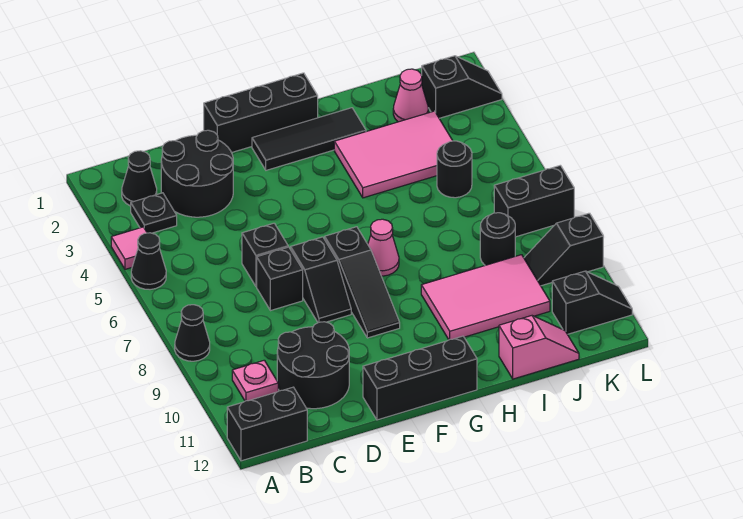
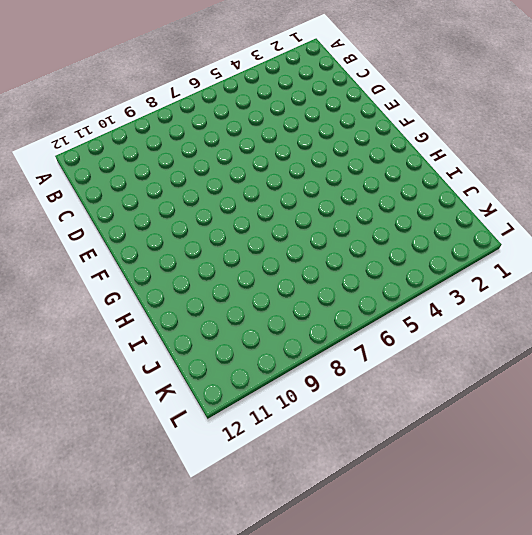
none -> pink tile A4 level 1
none -> black cone A5 level 1
none -> black cone A8 level 1

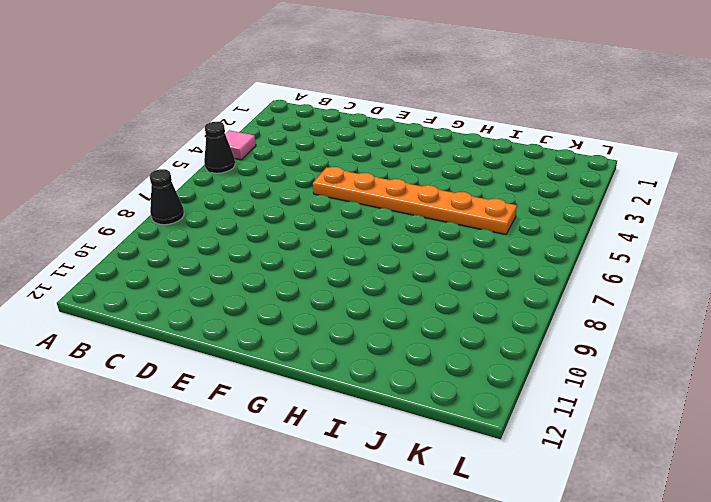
orange plate E5:J5 level 1 -> black round brick J5 level 1
none -> black brick A12:B12 level 1
none -> black cone B2 level 1
none -> black plate B3 level 1

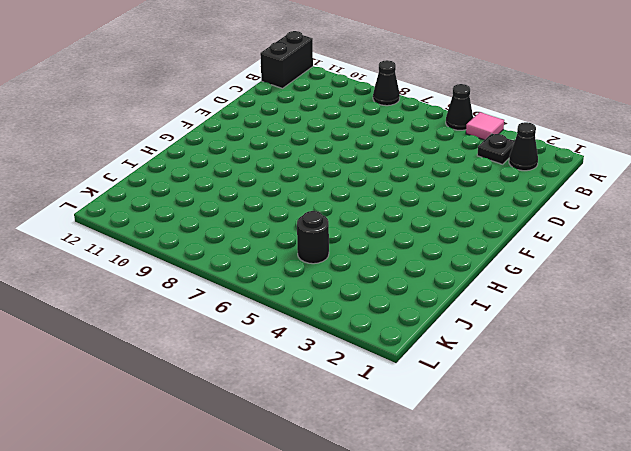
none -> pink plate B10 level 1
none -> black round brick C2:D3 level 1
none -> black round brick C10:D11 level 1

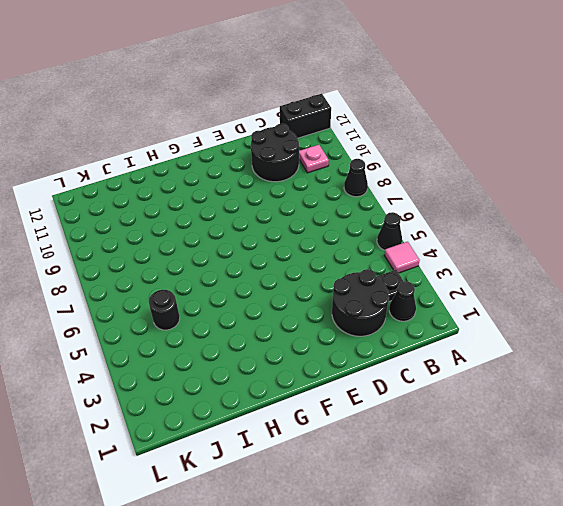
none -> black brick D6 level 1
none -> black brick D7 level 1
none -> black brick E1:G1 level 1

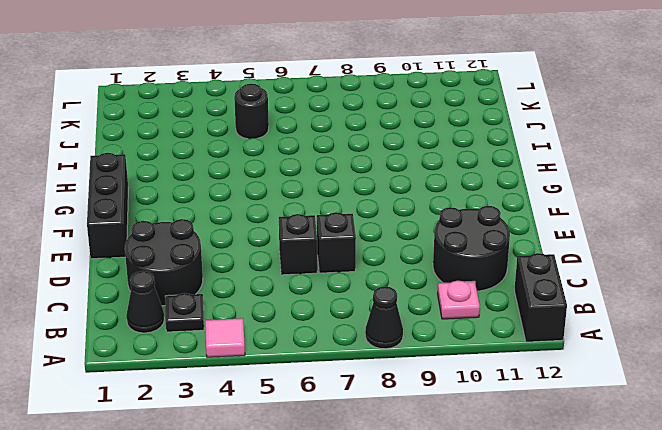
none -> black cone A5 level 1
none -> black slope E7:E8 level 1 top 7
none -> black brick E12:G12 level 1

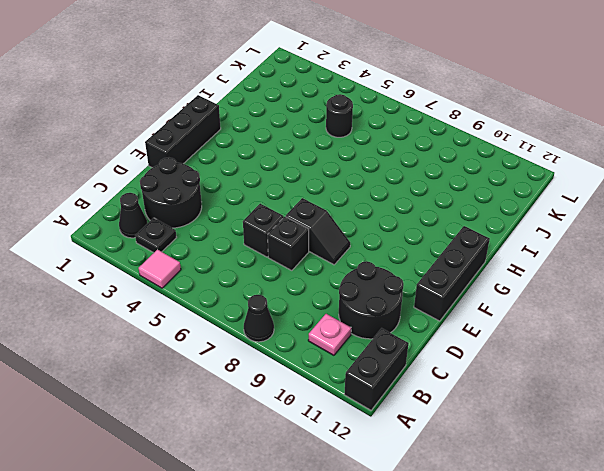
none -> black cone A5 level 1
none -> black tile F2:H2 level 1
none -> black slope F7:F9 level 1 top 7

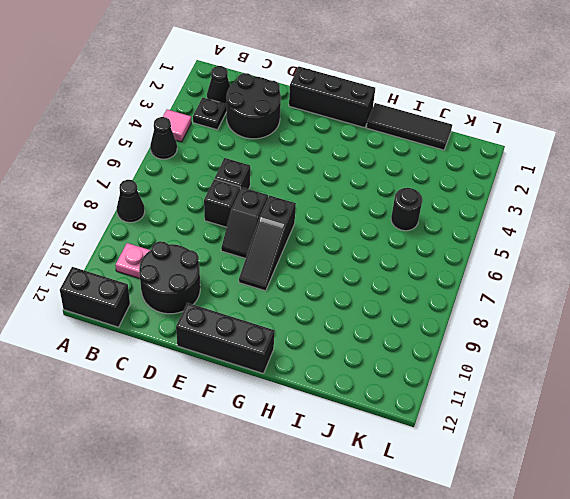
black tile H1:J1 level 1 -> black tile F2:H2 level 1
none -> pink cone G7 level 1
none -> pink tile H3:J4 level 1
none -> pink tile H9:J10 level 1

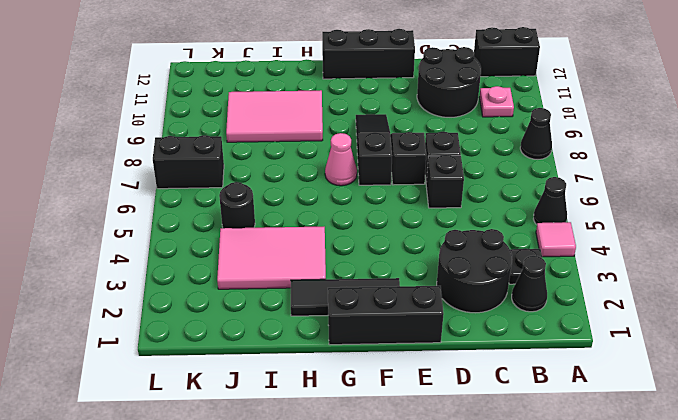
none -> pink slope I12:J12 level 1 top I
none -> pink cone J2 level 1
none -> black round brick J8 level 1

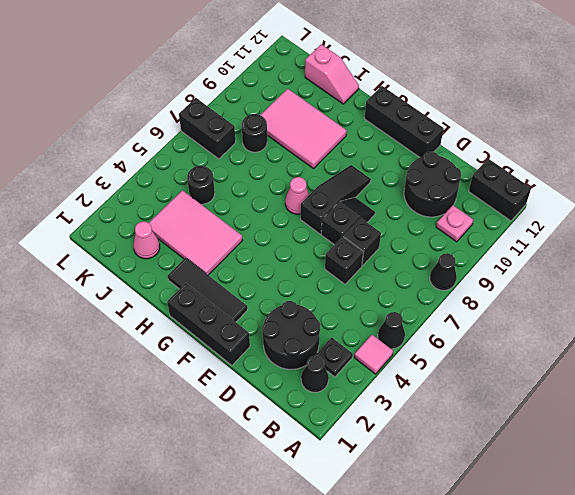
pink slope I12:J12 level 1 top J -> pink slope I12:J12 level 1 top I
none -> black slope K2:L2 level 1 top K
none -> black slope K9:L9 level 1 top L
none -> black slope K11:L11 level 1 top K

